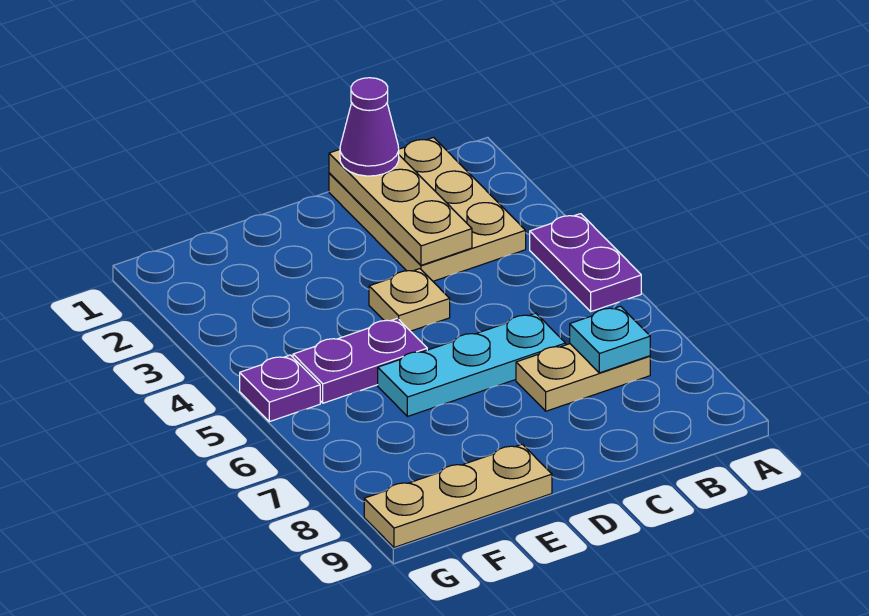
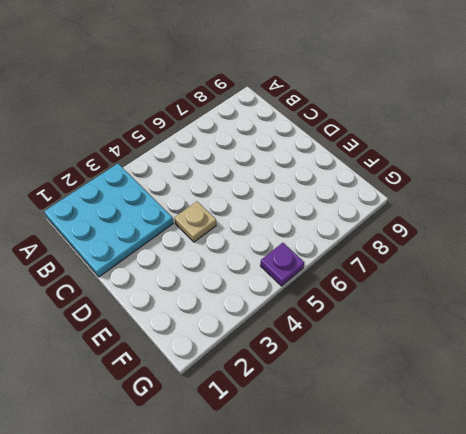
cyan plate A1:C3 level 1 -> tan plate B1:C3 level 1
none -> purple plate A4:A5 level 1
none -> tan plate B7:C7 level 1

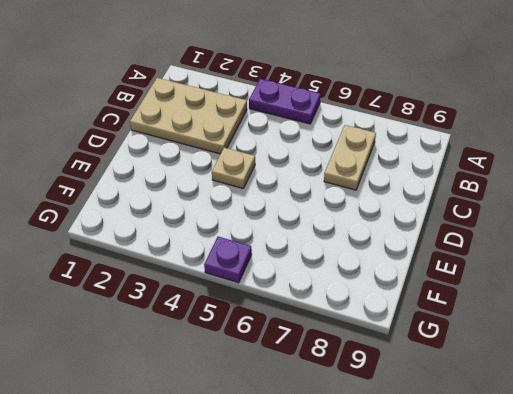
none -> cyan plate C6:E6 level 1
none -> purple plate E5:F5 level 1

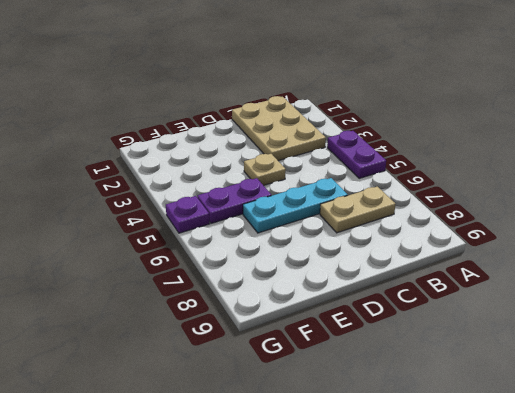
none -> tan plate E9:G9 level 1
none -> cyan plate B7 level 2

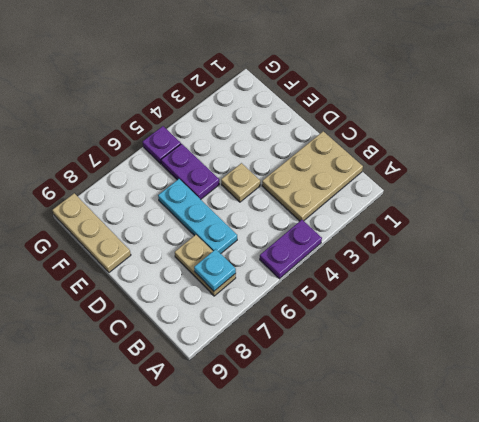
none -> tan plate C1:C3 level 2
none -> purple cone C1 level 3

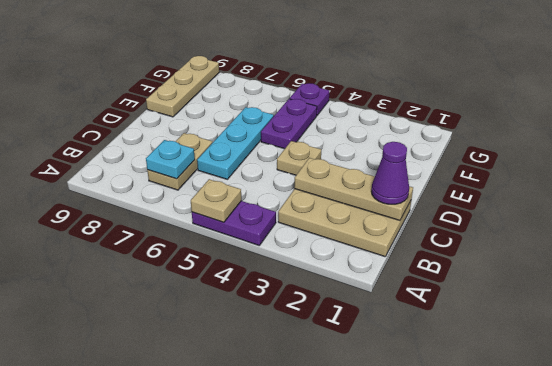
tan plate A5 level 2 -> none

